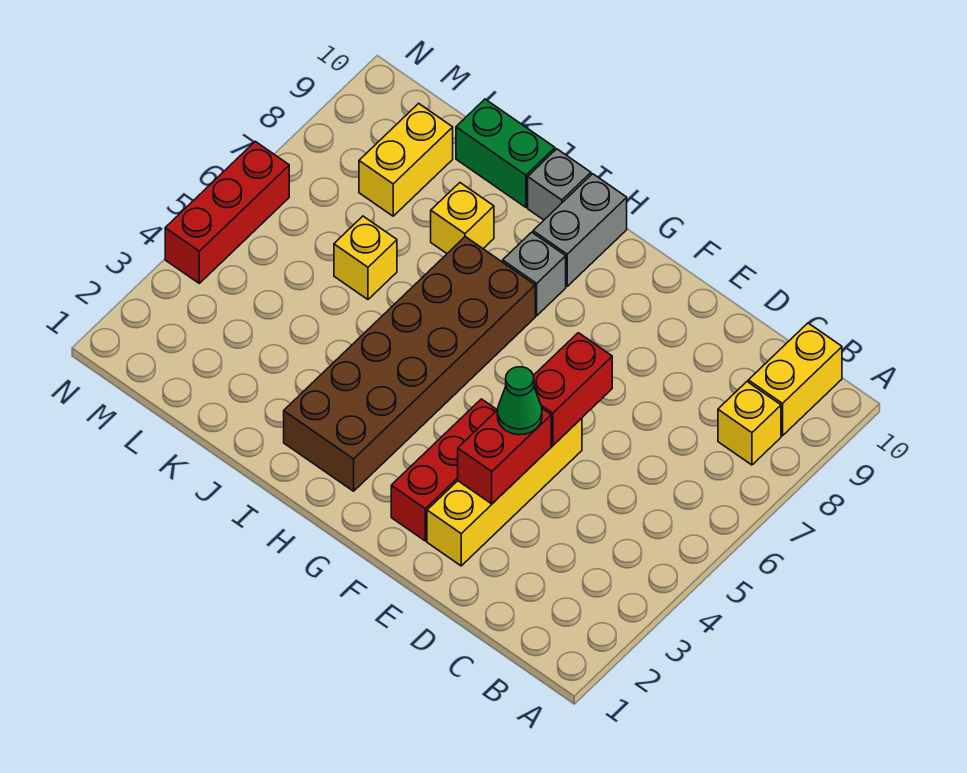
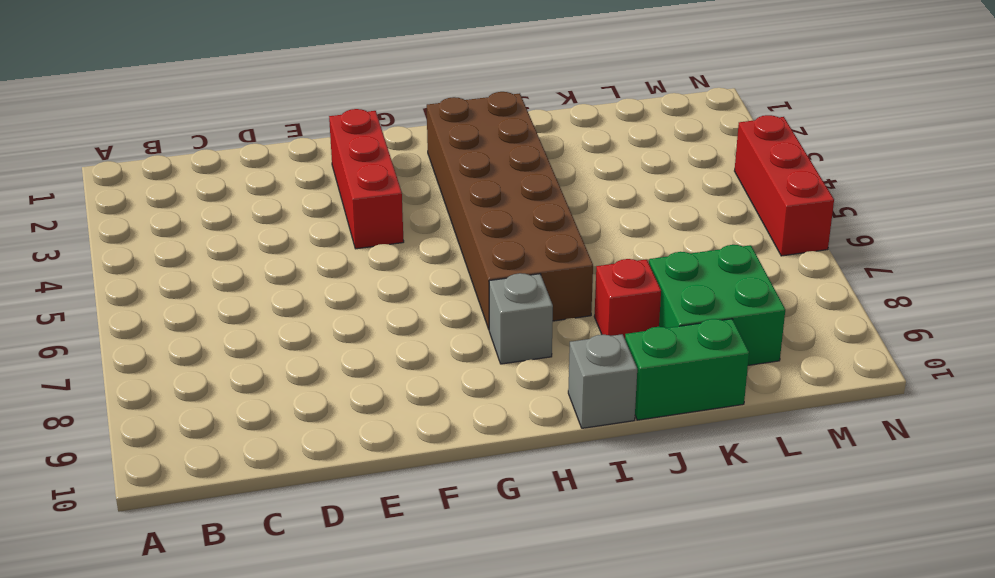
red brick J8 level 1 -> yellow brick J8 level 1
green brick K8:L9 level 1 -> yellow brick L8:L9 level 1
none -> yellow brick B8 level 1
none -> yellow brick B9:B10 level 1
none -> yellow brick E2:E5 level 1

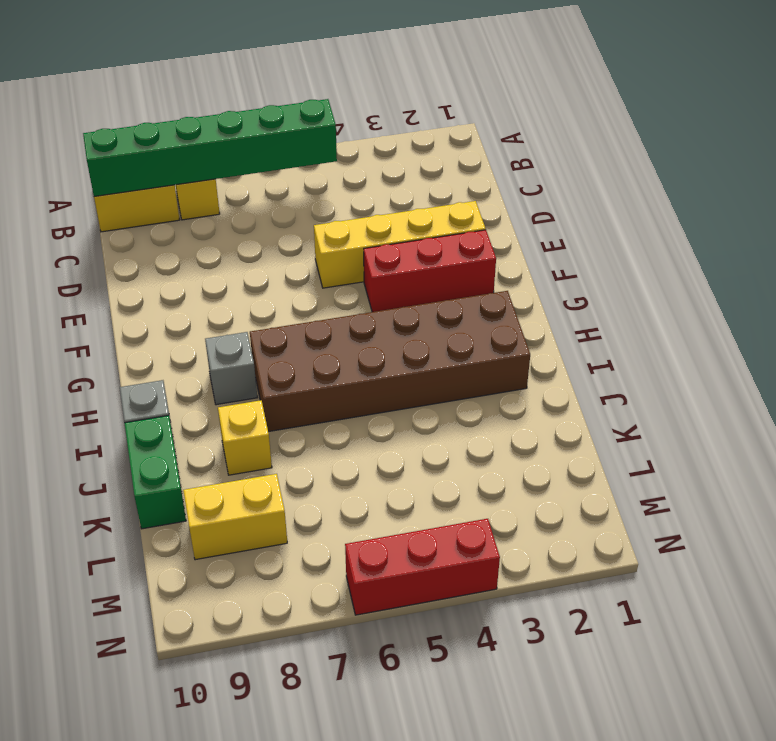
green brick B5:B10 level 2 -> none
none -> grey brick H9:H10 level 1
none -> yellow brick K6 level 1
none -> red brick E3:E4 level 2

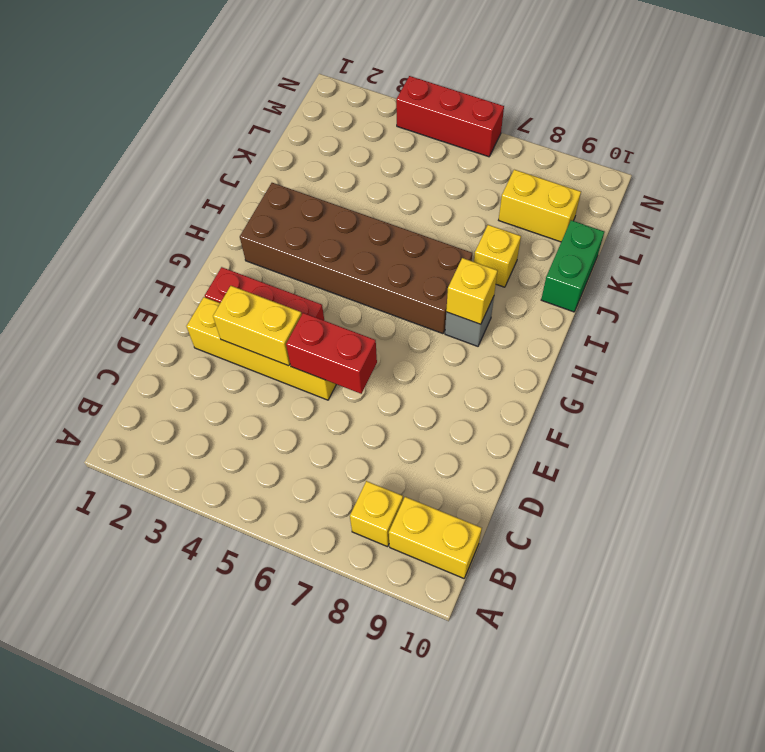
yellow brick E3:E4 level 2 -> red brick E3:E4 level 2
yellow brick H8 level 2 -> yellow brick K6 level 1
none -> grey brick H9:H10 level 1
none -> grey brick I10 level 1
none -> green cone E4 level 3

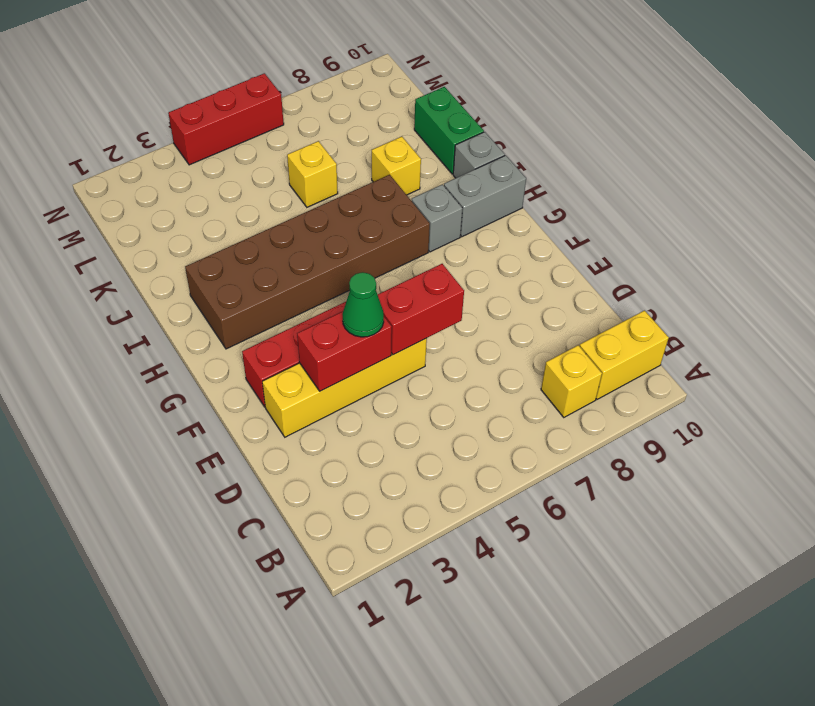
none -> yellow brick L8:L9 level 1

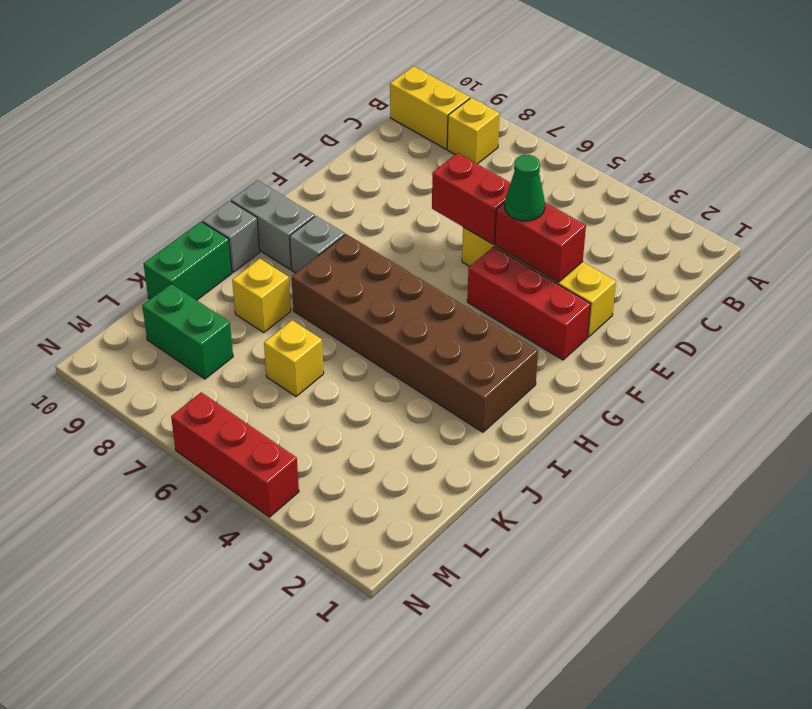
green brick L8:L9 level 1 -> yellow brick L8:L9 level 1

